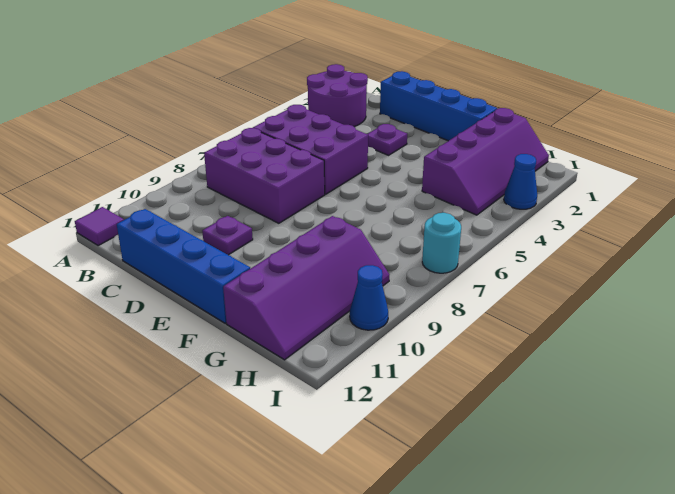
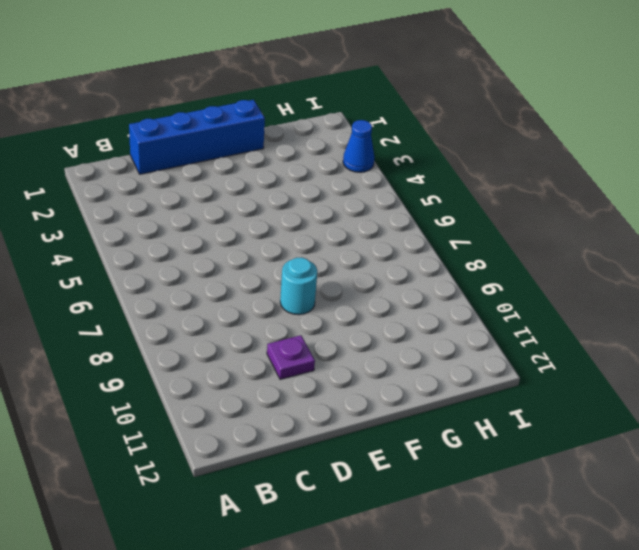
cyan round brick E8 level 1 -> cyan round brick I7 level 1
none -> purple round brick A2:B3 level 1
none -> purple tile A12 level 1
none -> purple brick B5:D6 level 1

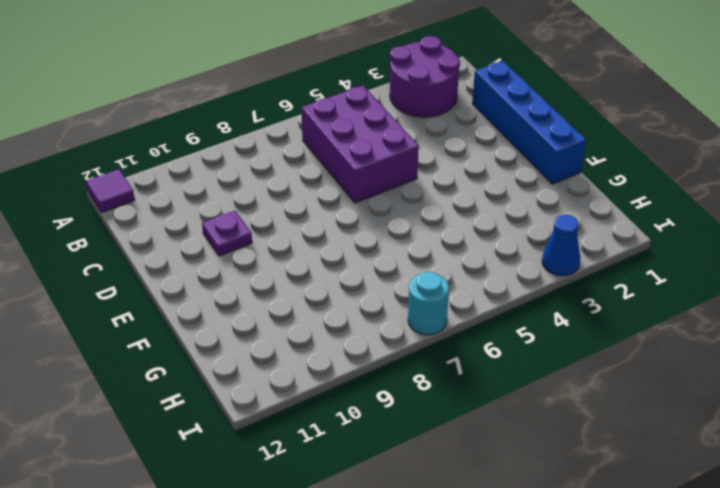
none -> purple brick B7:D8 level 1
none -> blue brick C12:F12 level 1
none -> purple plate D3 level 1

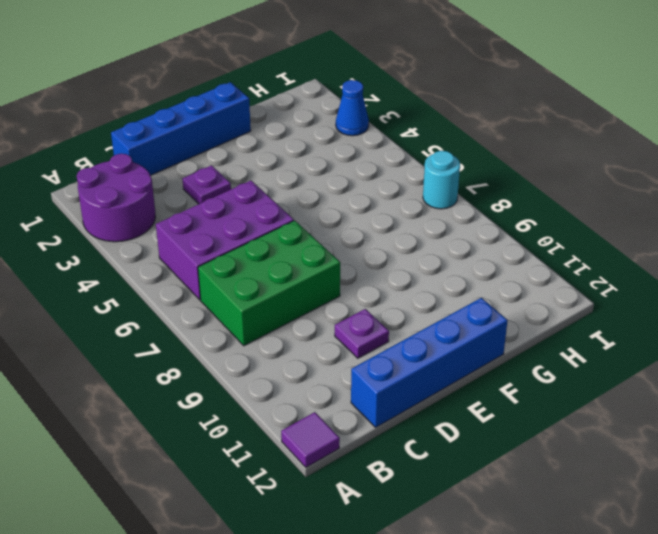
green brick B7:D8 level 1 -> purple brick B7:D8 level 1
none -> purple slope G1:H4 level 1 top G
none -> purple slope G9:H12 level 1 top G
none -> blue cone I10 level 1

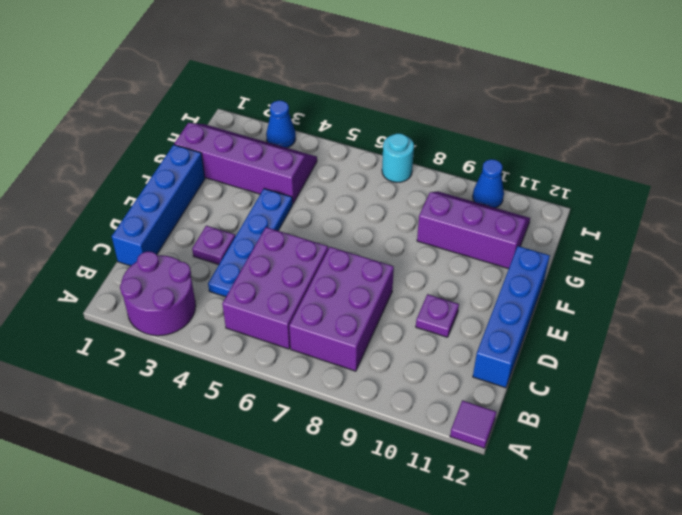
blue plate C4:F4 level 1 -> none
purple slope G9:H11 level 1 top G -> purple slope G9:H12 level 1 top G

